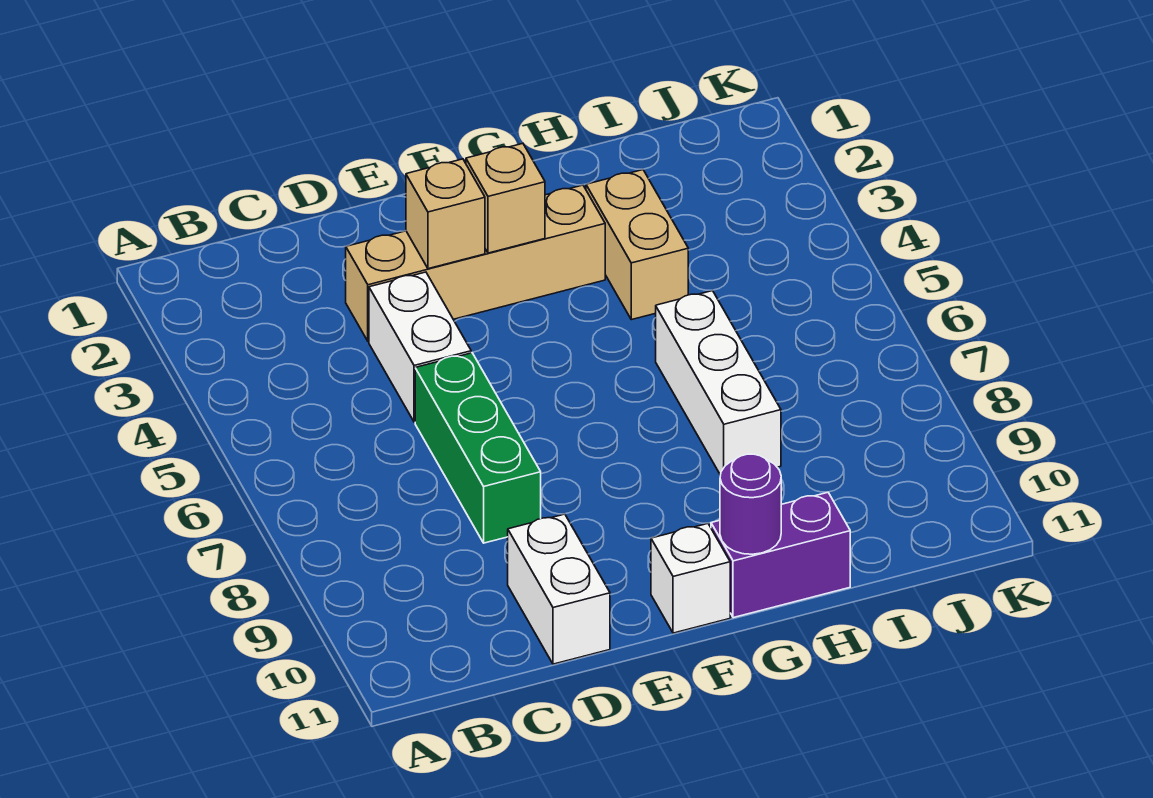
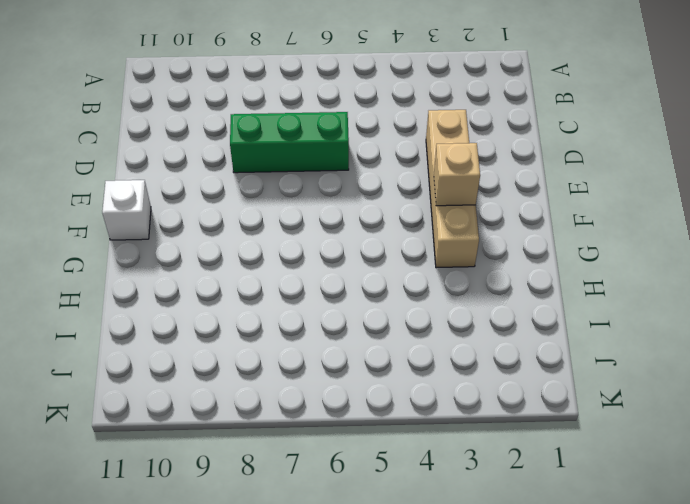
none -> white brick D4:D5 level 1
none -> white brick D10:D11 level 1

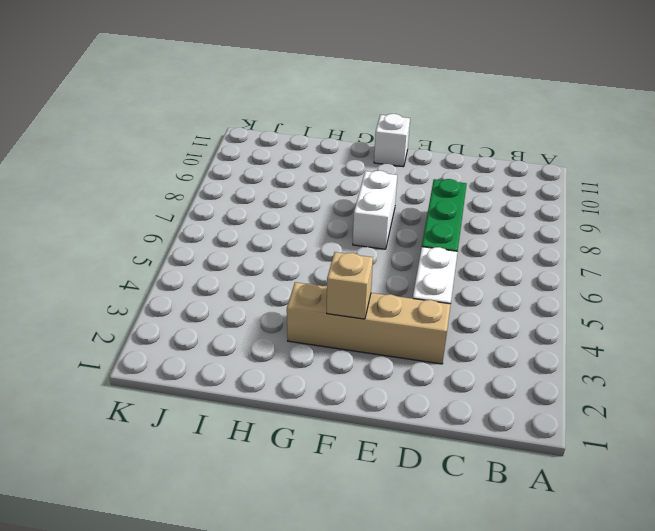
white brick F7:F8 level 1 -> white brick D10:D11 level 1
none -> purple brick G11:H11 level 1
none -> tan brick H3:H4 level 1

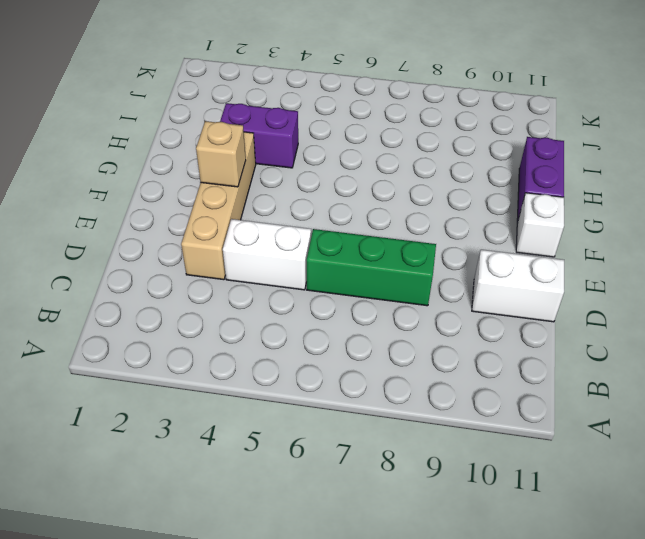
purple brick H3:H4 level 1 -> tan brick H3:H4 level 1
none -> white brick H6:H8 level 1
none -> tan brick E3 level 2

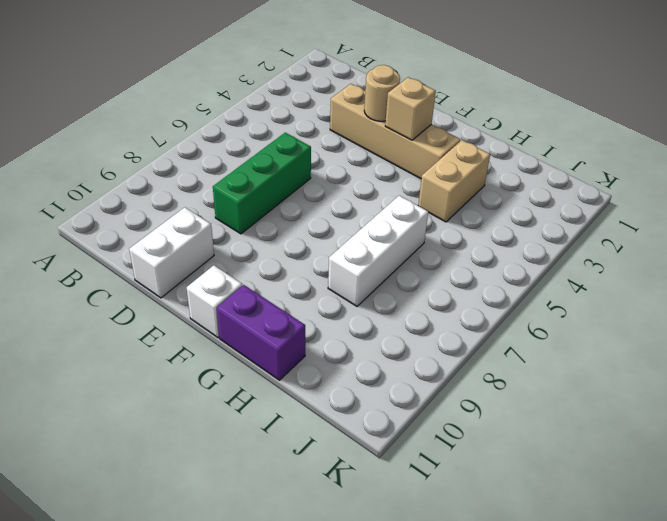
tan round brick E3 level 2 -> tan brick E3 level 2
none -> white brick D4:D5 level 1
none -> purple round brick G11 level 2

